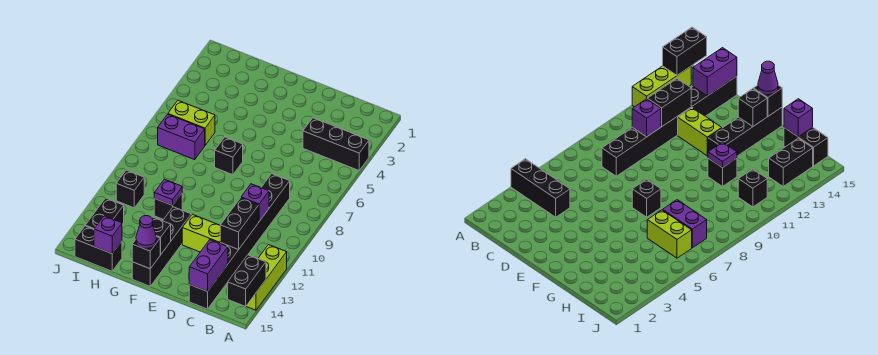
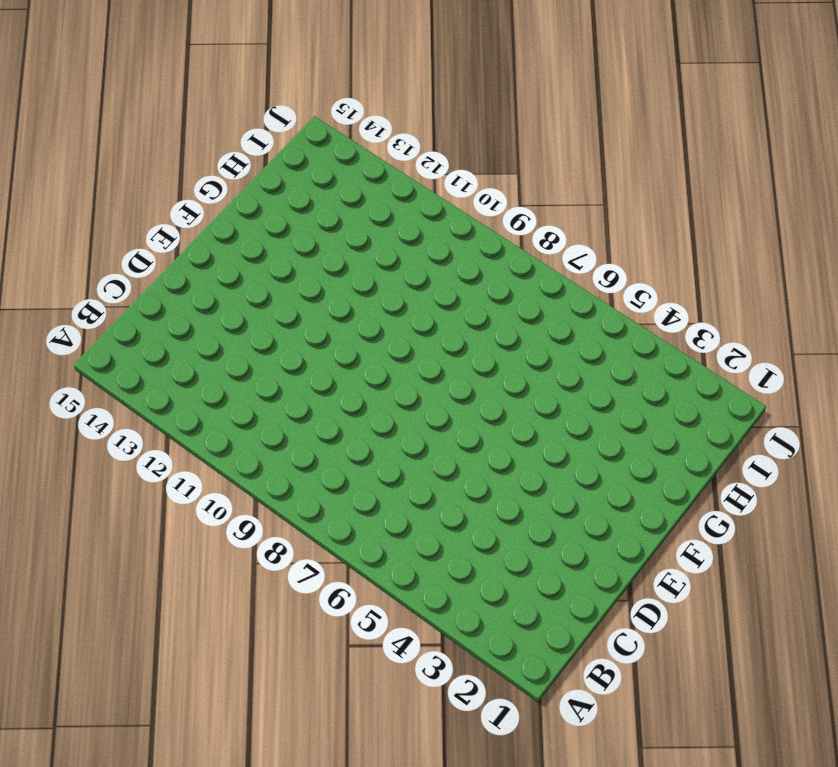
none -> black brick A4:C4 level 1
none -> lime brick A12:A14 level 1
none -> black brick C8:C15 level 1

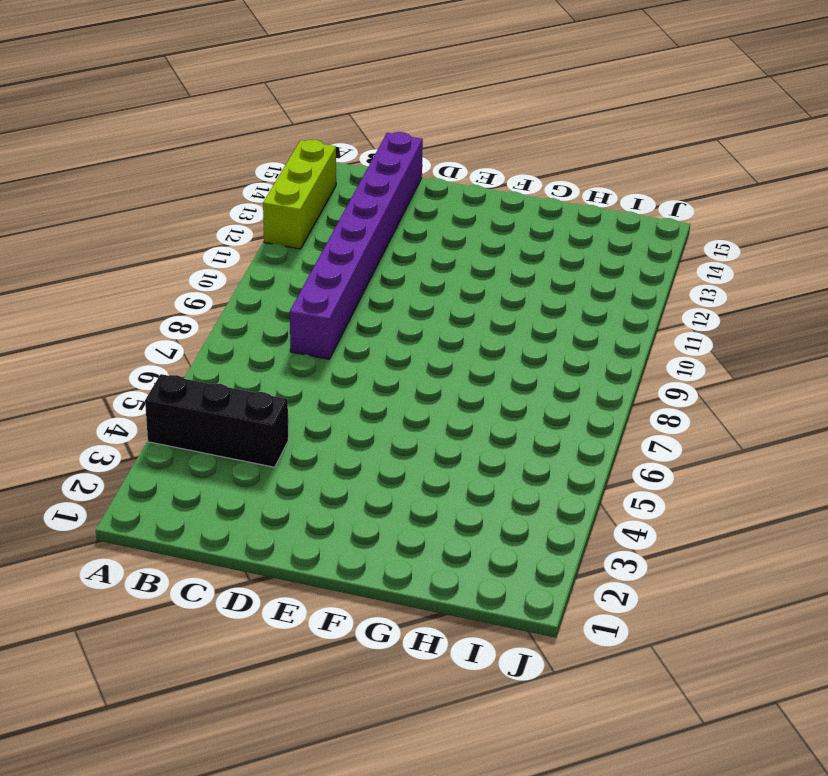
purple brick C8:C15 level 1 -> black brick C8:C15 level 1
none -> lime brick D12:E12 level 1
none -> black brick F7 level 1
none -> black brick F12:F15 level 1

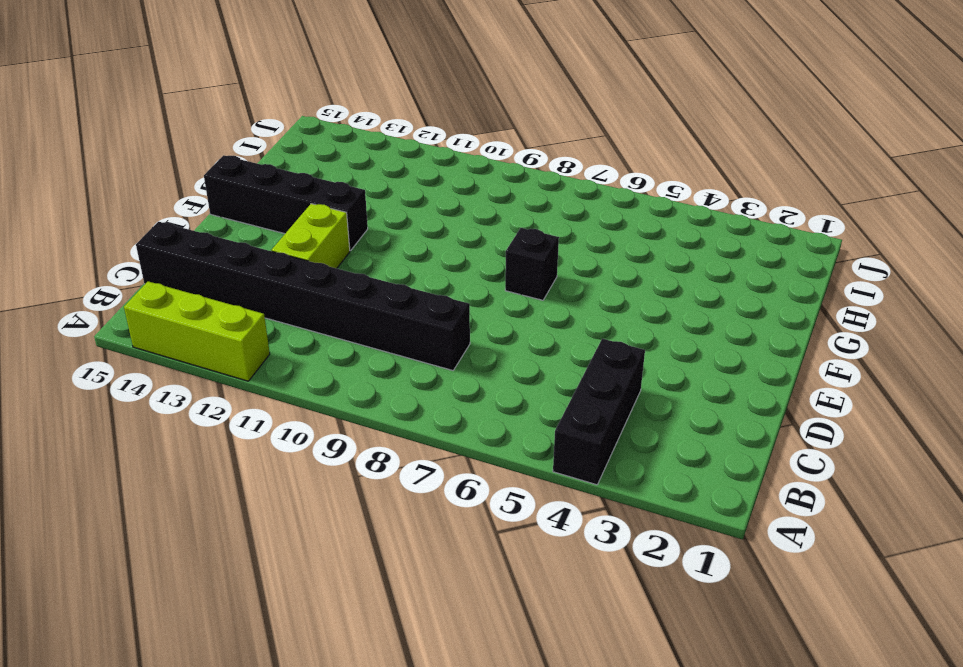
none -> black brick G11 level 1
none -> lime brick H6:I6 level 1
none -> purple brick H7:I7 level 1

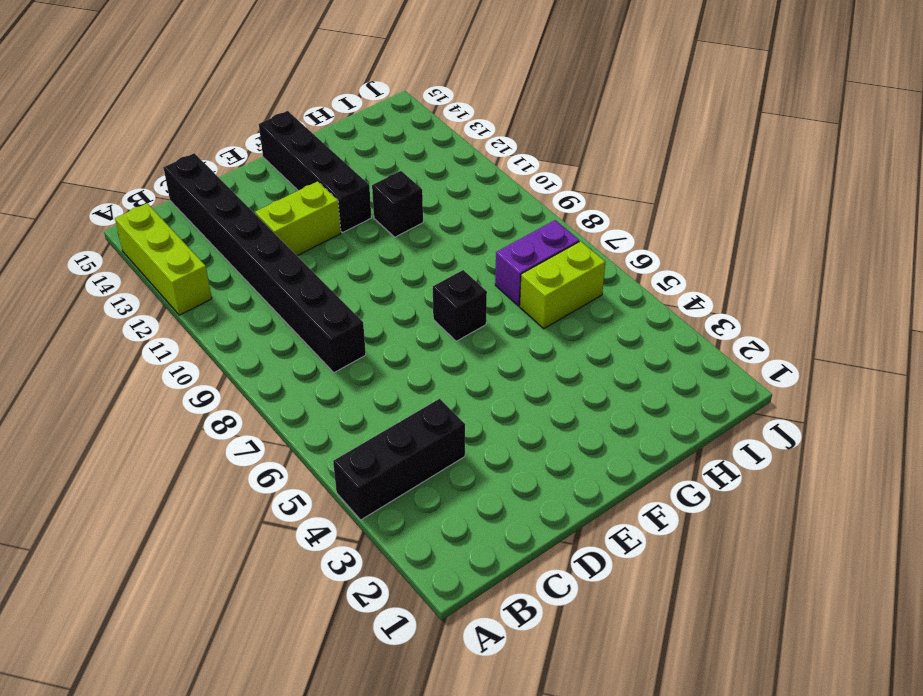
none -> black brick H15:I15 level 1
none -> black brick I11 level 1
none -> black brick I13:I14 level 1

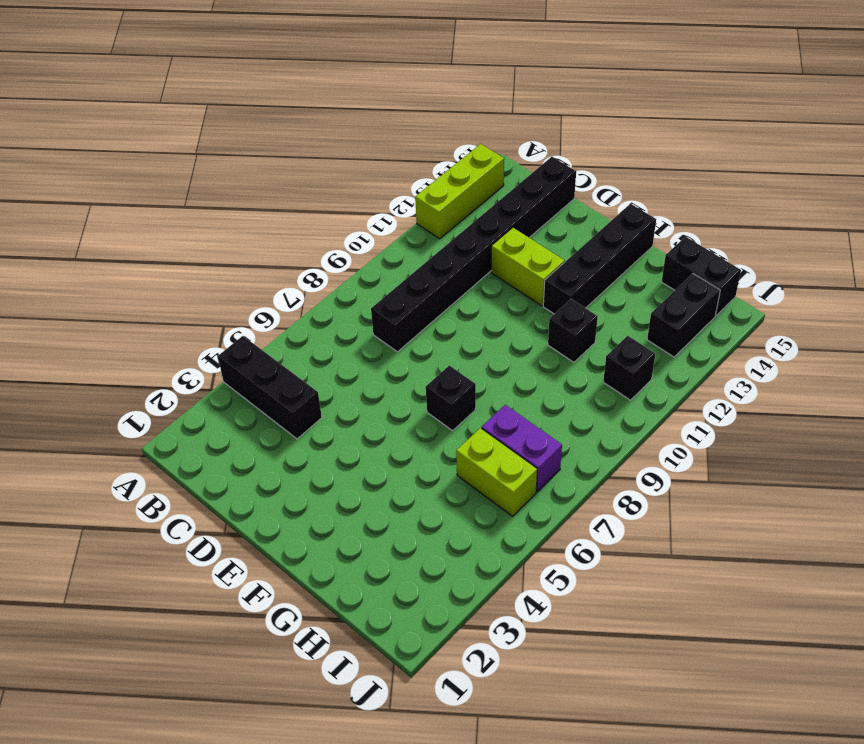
none -> black brick A14:A15 level 2
none -> purple brick C10 level 2
none -> black brick C11:C12 level 2

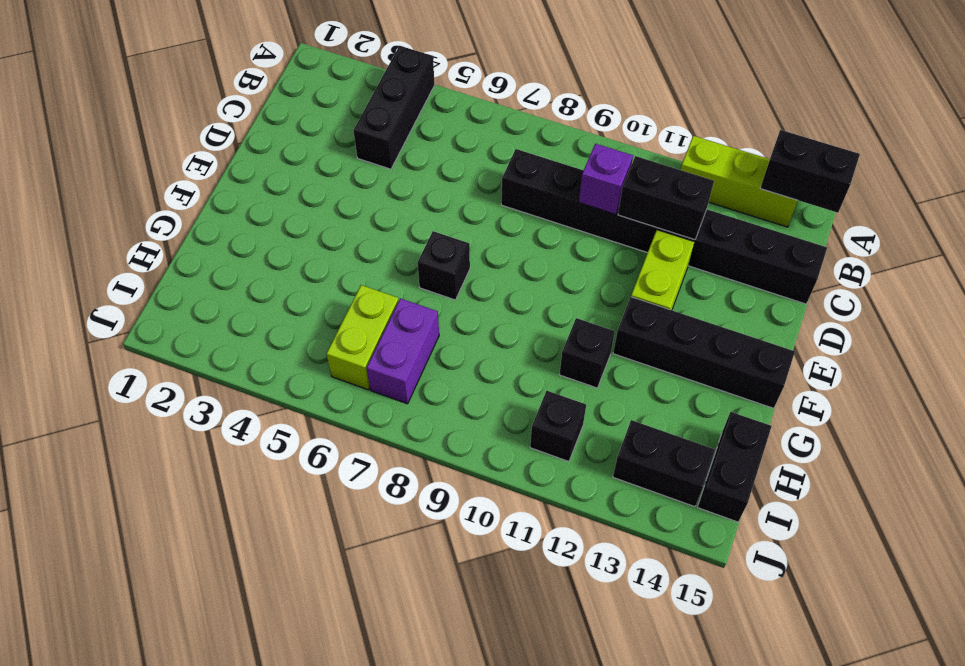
none -> purple brick C14:C15 level 2
none -> black brick F14 level 2
none -> black brick F15 level 2

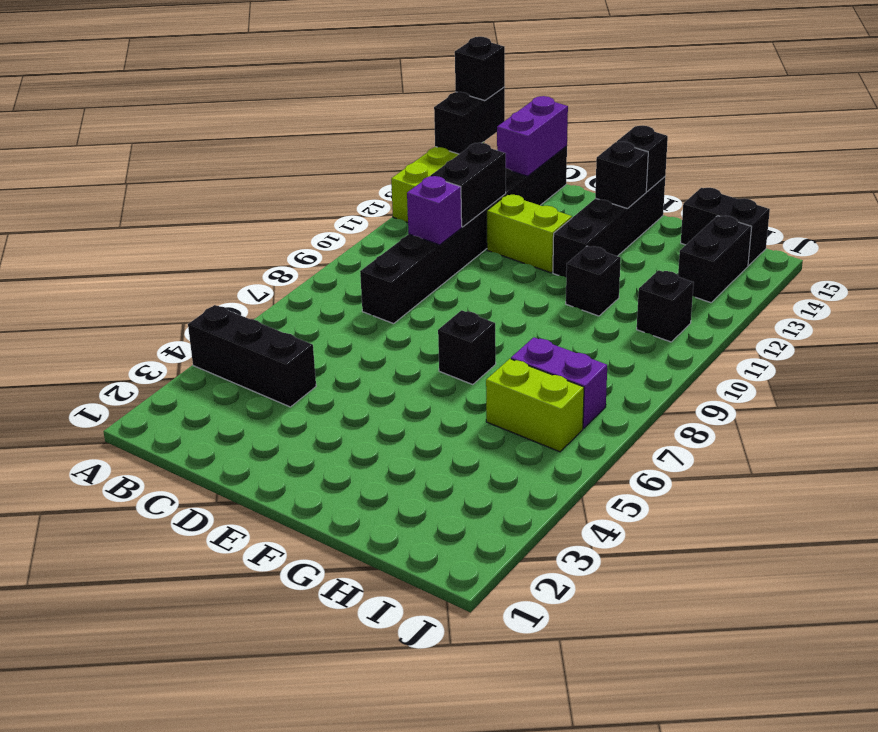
black brick A15 level 3 -> none
none -> purple plate G11 level 2
none -> purple brick H15 level 2
none -> purple cone F15 level 3

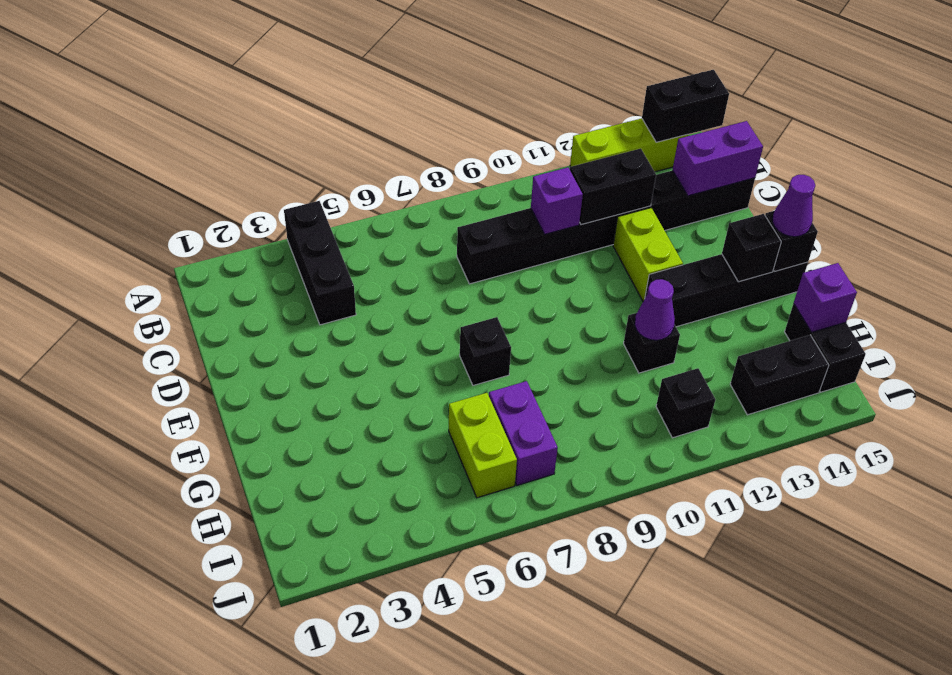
purple cone G11 level 2 -> purple plate G11 level 2

